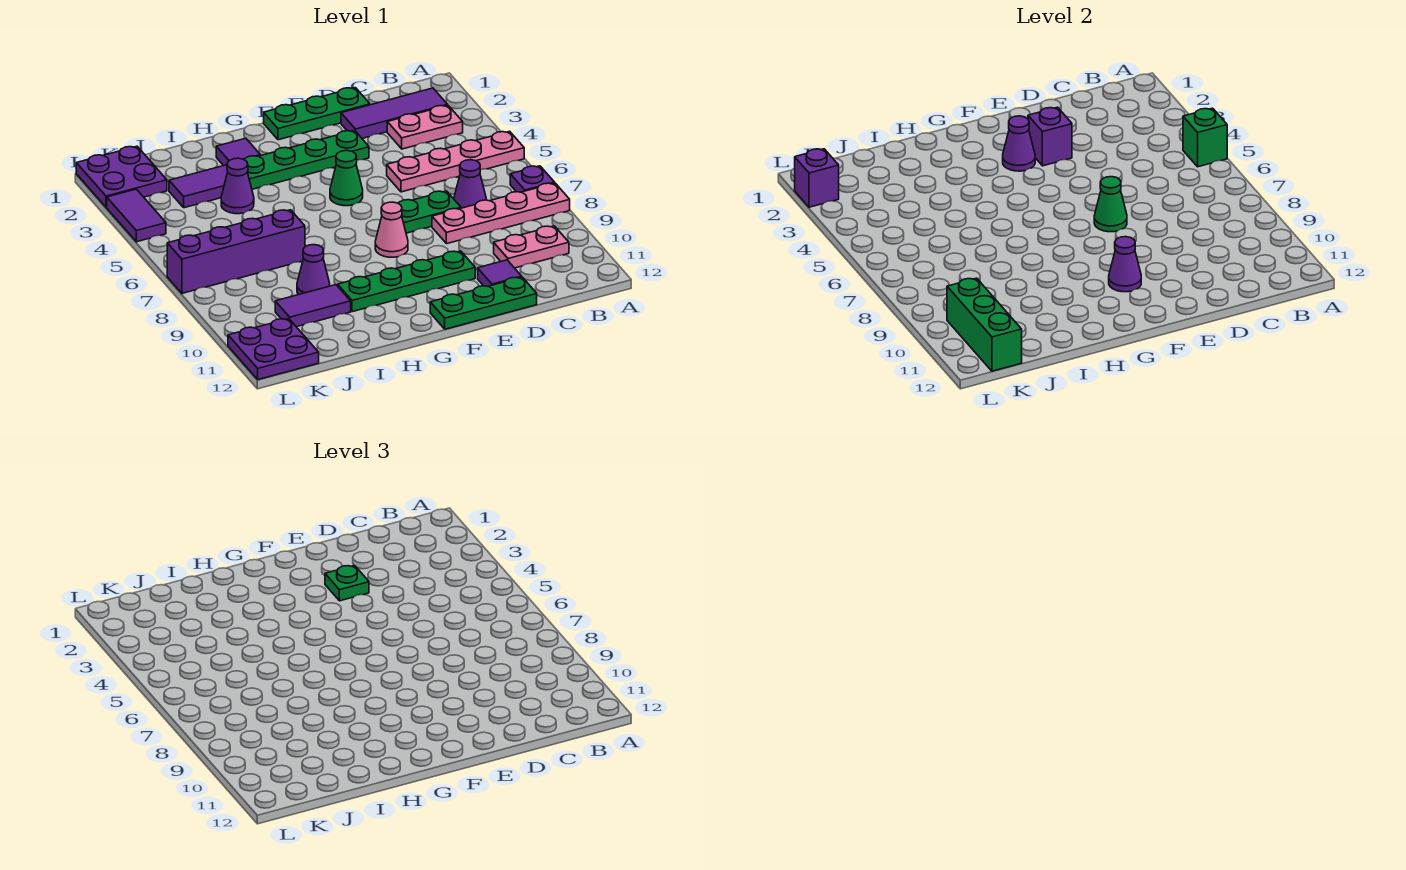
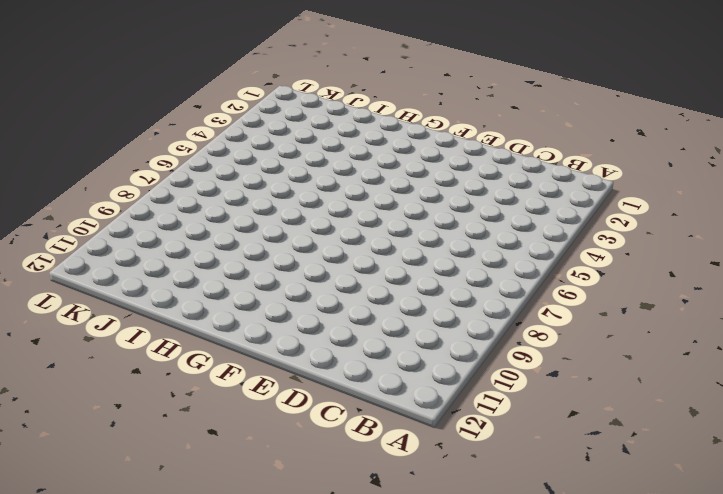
none -> pink plate A5:D5 level 1
none -> purple plate A7 level 1
none -> pink plate A8:D8 level 1
none -> purple tile B2:D2 level 1

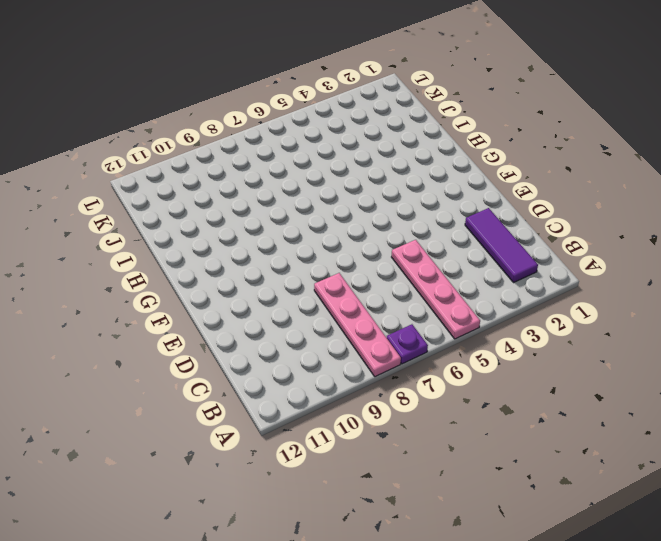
none -> pink plate B3:C3 level 1
none -> pink plate B10:C10 level 1
none -> purple cone C7 level 1
none -> green plate D1:F1 level 1

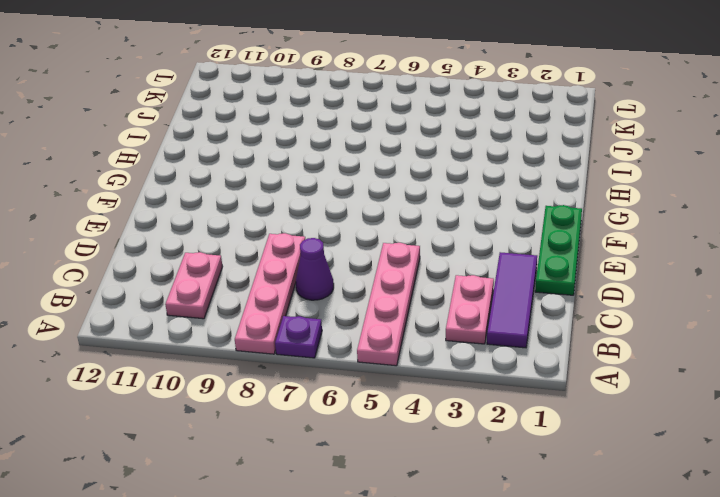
none -> green plate D7:E7 level 1
none -> purple tile D11 level 1
none -> green plate D12:F12 level 1
none -> green plate E3:H3 level 1

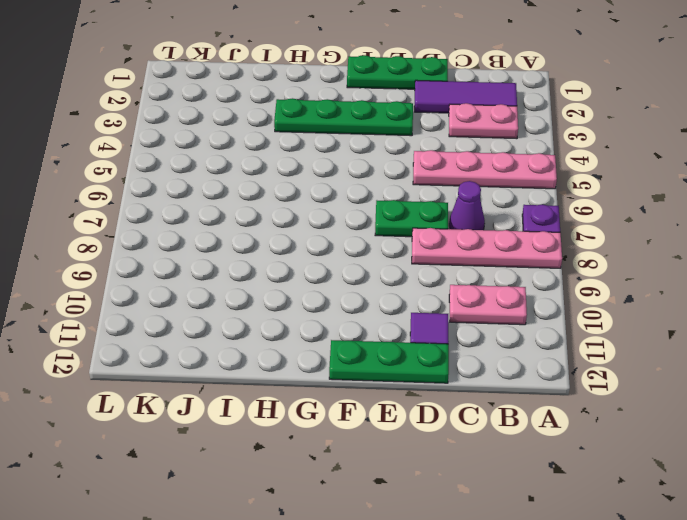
none -> green plate E10:H10 level 1
none -> green cone F5 level 1
none -> pink cone F8 level 1
none -> purple tile H2 level 1

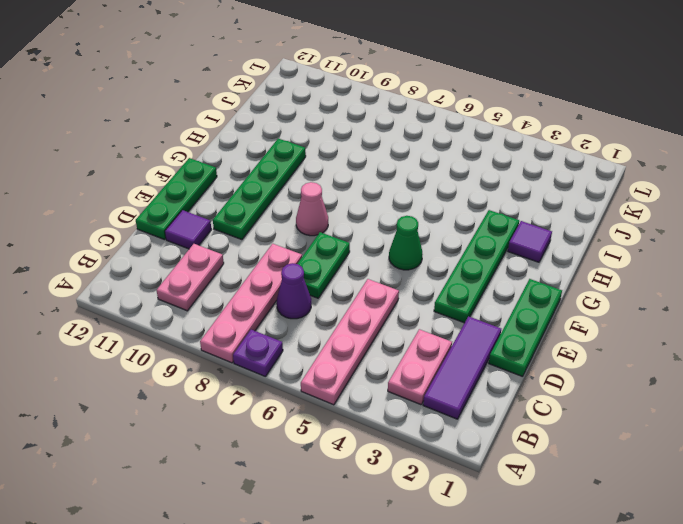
none -> purple tile I3:J3 level 1
none -> purple cone I4 level 1
none -> purple brick I7:L7 level 1
none -> purple cone I9 level 1

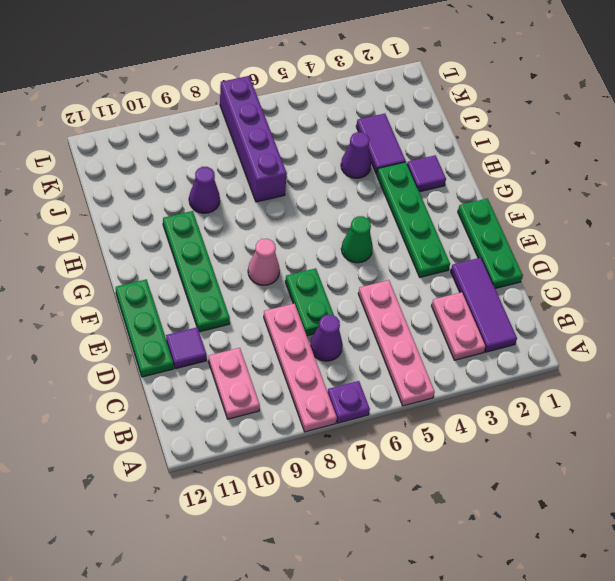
none -> purple tile I10:J10 level 1
none -> purple plate K1:L2 level 1
none -> purple plate K11:L12 level 1
none -> purple tile L3:L4 level 1

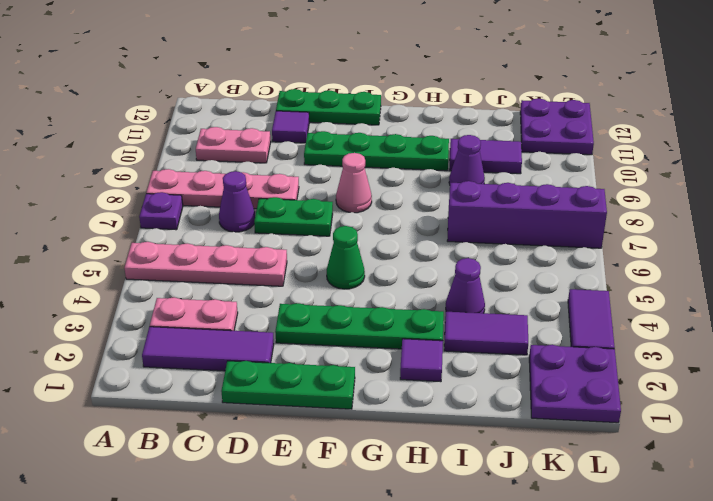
none -> green brick A5 level 2
none -> purple brick E3 level 2
none -> green cone E7 level 2
none -> purple cone F3 level 2

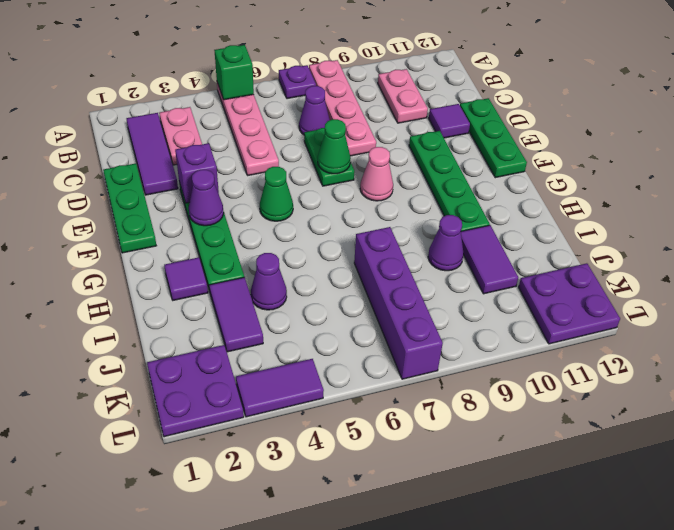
none -> purple cone F10 level 2
none -> green brick K10:K12 level 2
none -> purple brick L2 level 2
none -> green plate E3 level 3

